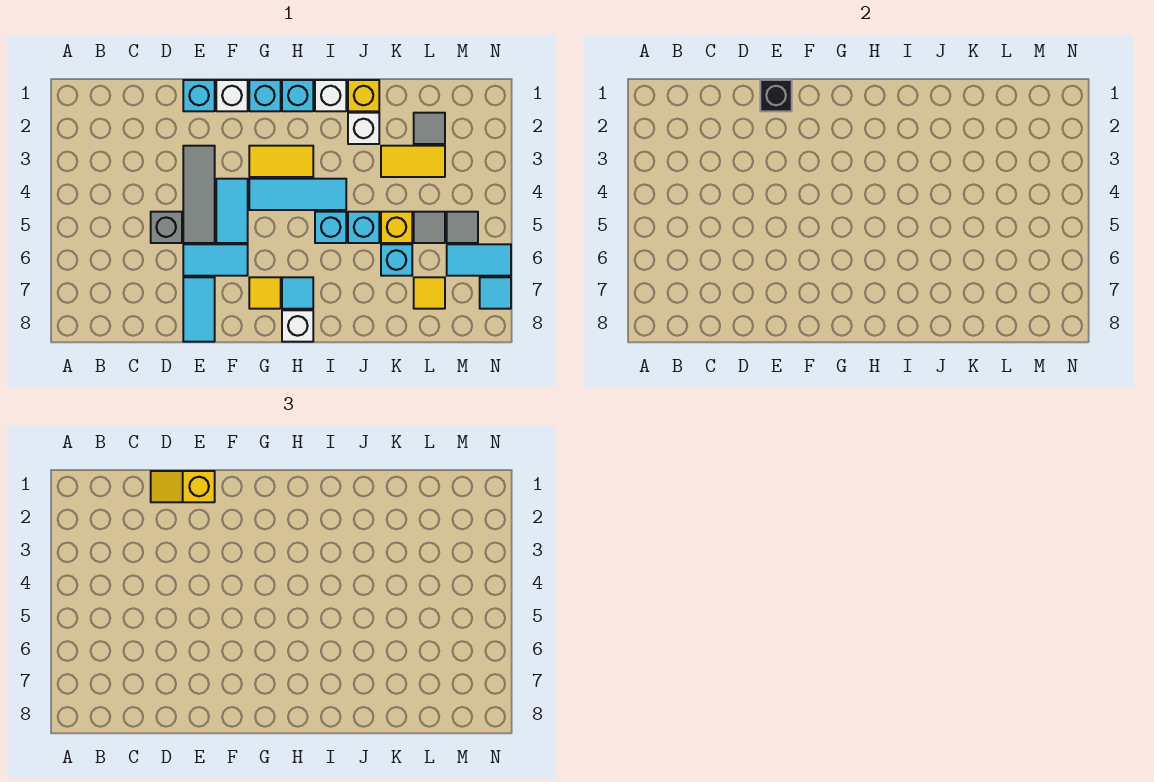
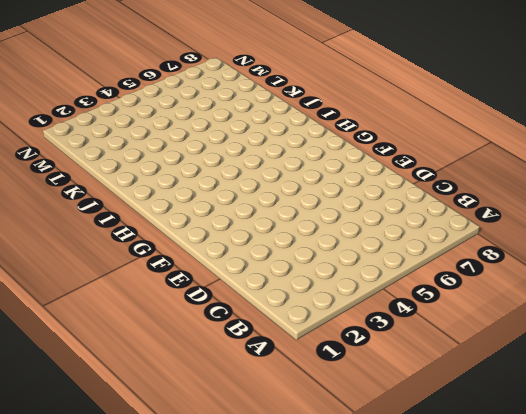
none -> grey brick D5 level 1
none -> cyan brick E1 level 1
none -> grey tile E3:E5 level 1
none -> cyan tile E6:F6 level 1

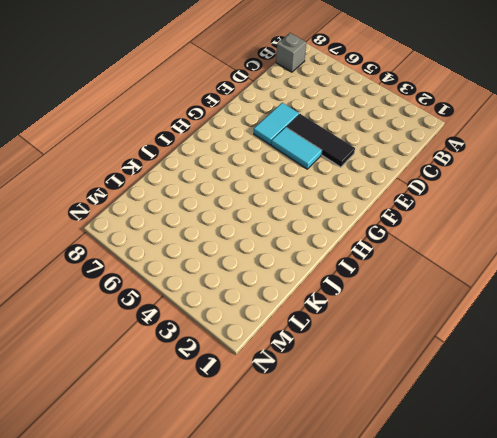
grey brick B8 level 1 -> grey brick D5 level 1
black tile E3:E5 level 1 -> grey tile E3:E5 level 1
none -> cyan brick E1 level 1
none -> cyan tile E7:E8 level 1
none -> white brick F1 level 1
none -> cyan brick G1 level 1

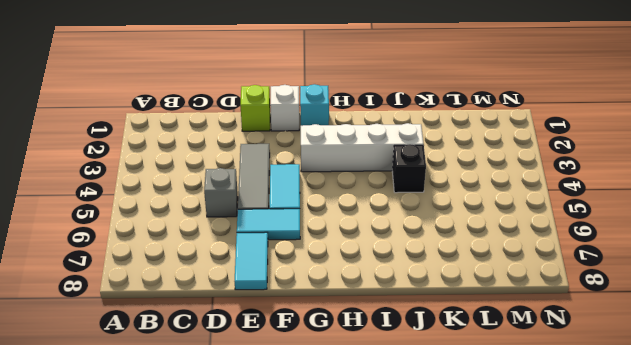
lime brick E1 level 1 -> cyan brick E1 level 1
white brick G3:J3 level 1 -> yellow tile G3:H3 level 1
black brick J4 level 1 -> black brick E1 level 2
none -> cyan tile G4:I4 level 1
none -> yellow tile G7 level 1
none -> cyan brick H1 level 1
none -> cyan tile H7 level 1

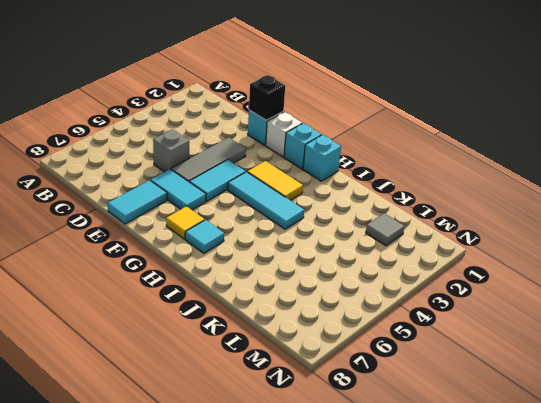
none -> white brick H8 level 1
none -> white brick I1 level 1
none -> cyan brick I5 level 1
none -> yellow brick J1 level 1

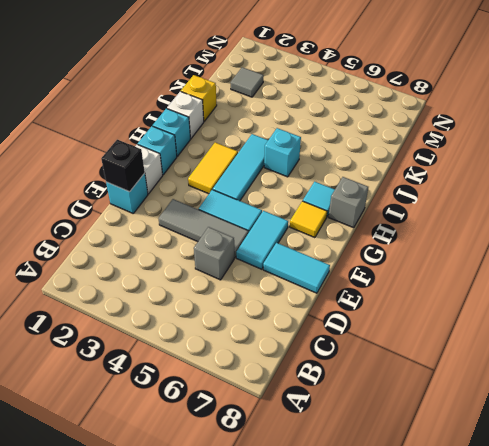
grey brick H8 level 1 -> white brick H8 level 1
none -> white brick J2 level 1
none -> cyan brick J5 level 1
none -> yellow tile K3:L3 level 1
none -> yellow brick K5 level 1

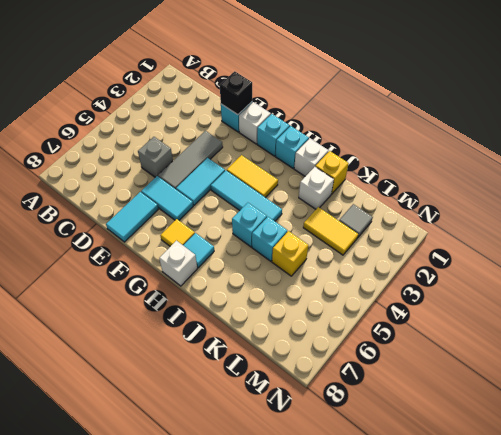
none -> cyan brick K6 level 1
none -> grey tile L5 level 1
none -> yellow tile L7 level 1
none -> grey tile M5 level 1

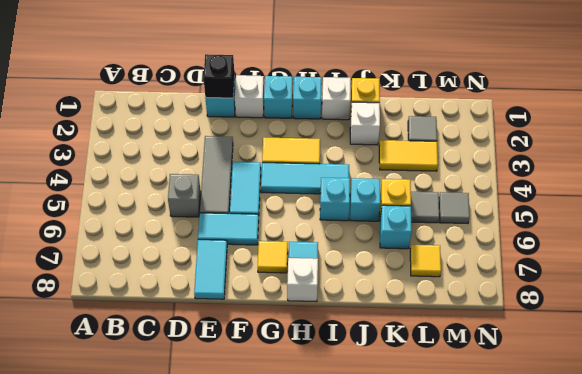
none -> cyan tile M6:N6 level 1
none -> cyan tile N7 level 1
none -> yellow slope D1:E1 level 3 top E

